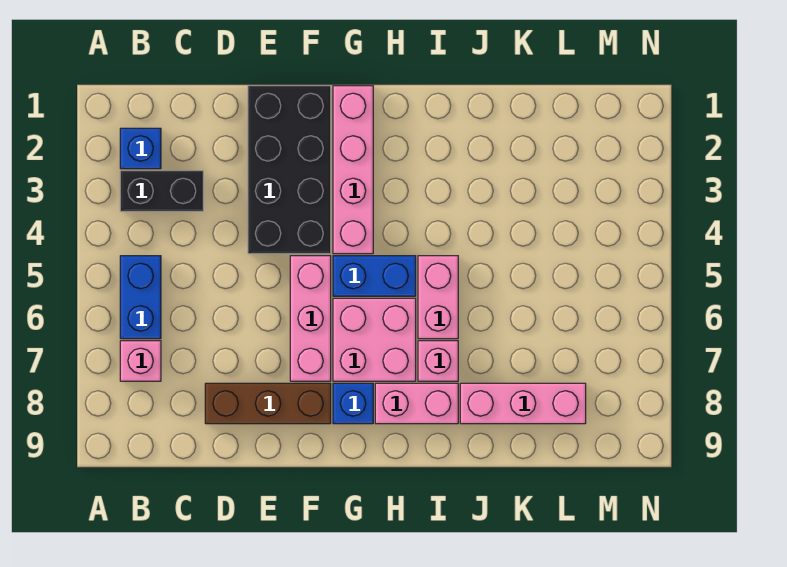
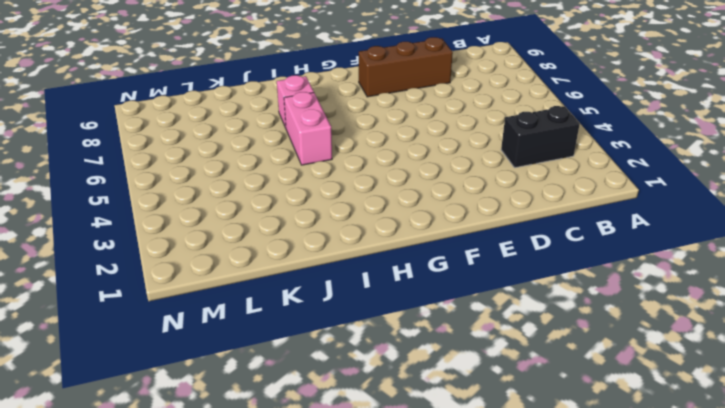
none -> blue brick B2 level 1
none -> blue brick B5:B6 level 1
none -> pink brick B7 level 1

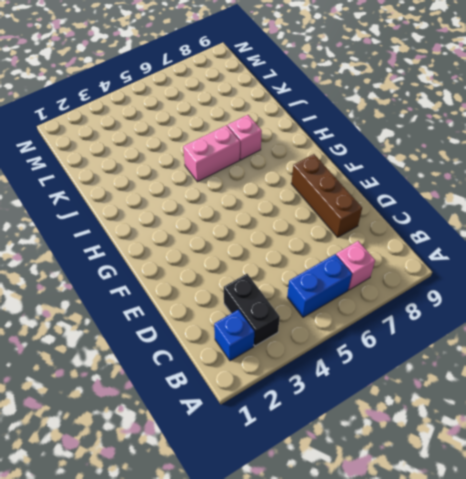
none -> black brick E1:F4 level 1
none -> pink brick F5:F7 level 1
none -> pink brick G1:G4 level 1

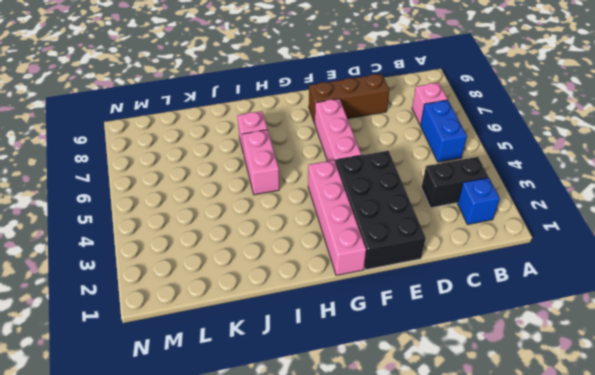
none -> blue brick G5:H5 level 1
none -> pink brick G6:H7 level 1
none -> blue brick G8 level 1

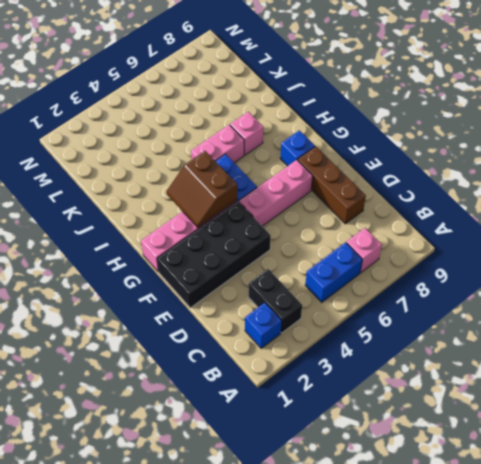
brown slope G3:H4 level 2 top 4 -> none
none -> pink brick G6:H7 level 1
none -> pink brick H8:I8 level 1
none -> pink brick J8:L8 level 1

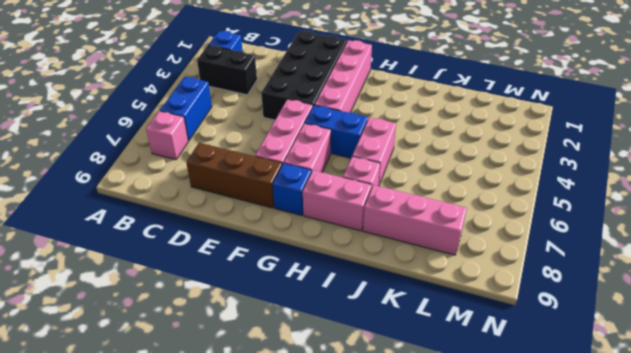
pink brick G6:G7 level 1 -> pink brick G6:H7 level 1

